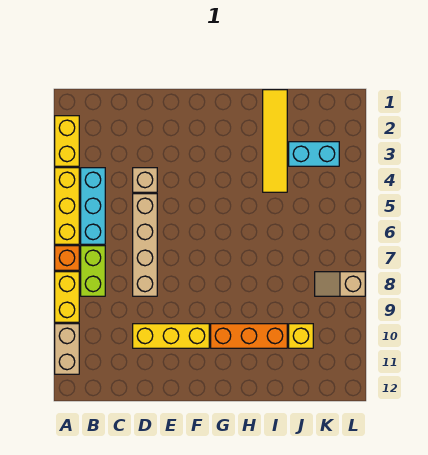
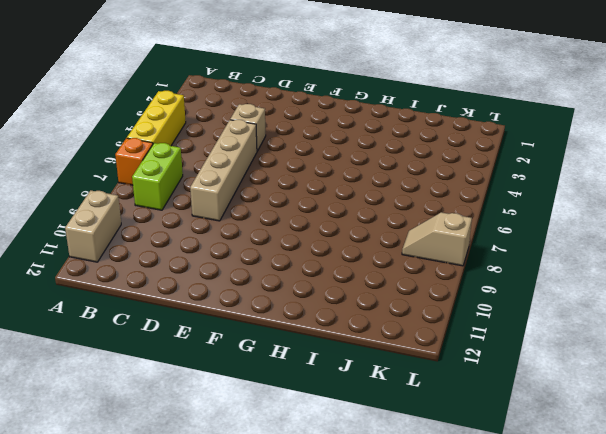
none -> yellow brick A2:A3 level 1
none -> yellow brick A8:A9 level 1
none -> cyan brick B4:B6 level 1

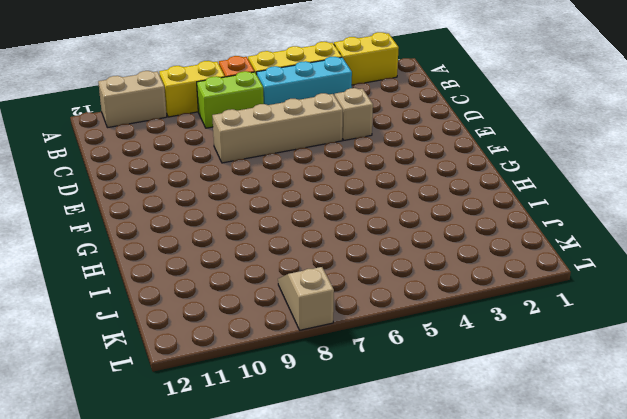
none -> yellow brick D10:F10 level 1
none -> orange brick G10:I10 level 1
none -> yellow tile I1:I4 level 1

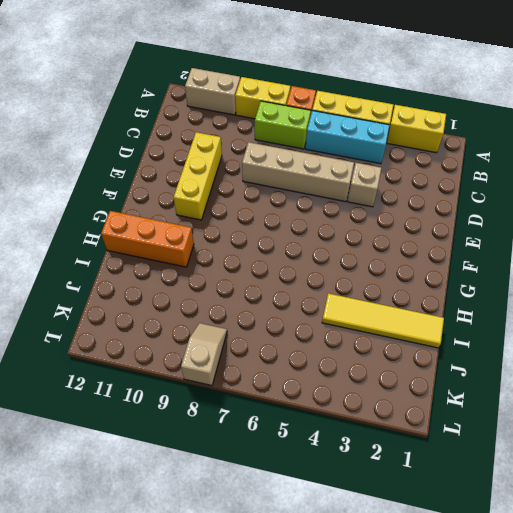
orange brick H10:H12 level 1 -> orange brick G10:I10 level 1
none -> cyan brick J3:K3 level 1
none -> yellow brick J10 level 1

